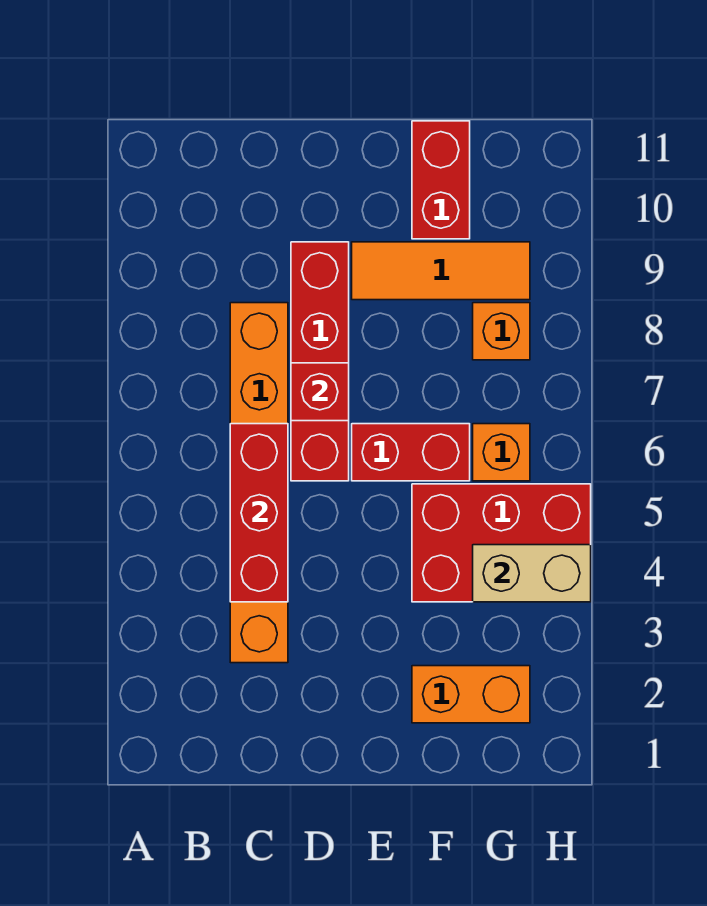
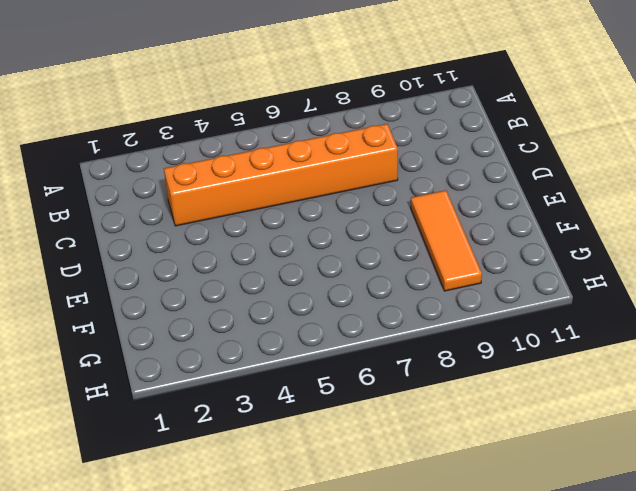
none -> red brick D6:D9 level 1
none -> red brick E6:F6 level 1
none -> orange brick F2:G2 level 1

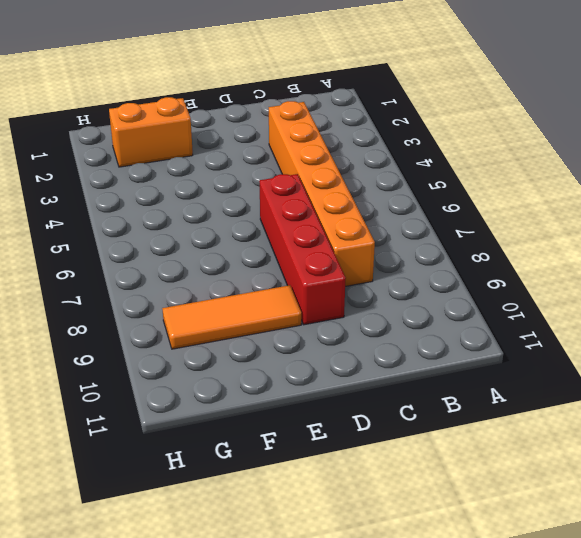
none -> red brick E6:F6 level 1
none -> red brick F4:H5 level 1
none -> red brick F10:F11 level 1

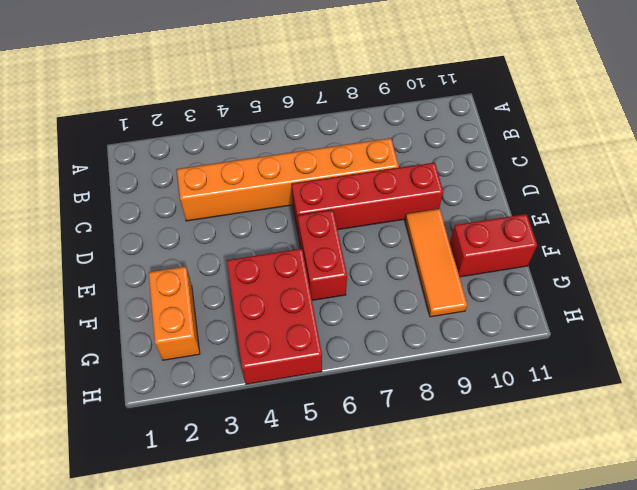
none -> orange brick G6 level 1
none -> orange brick G8 level 1
none -> red brick C4:C6 level 2

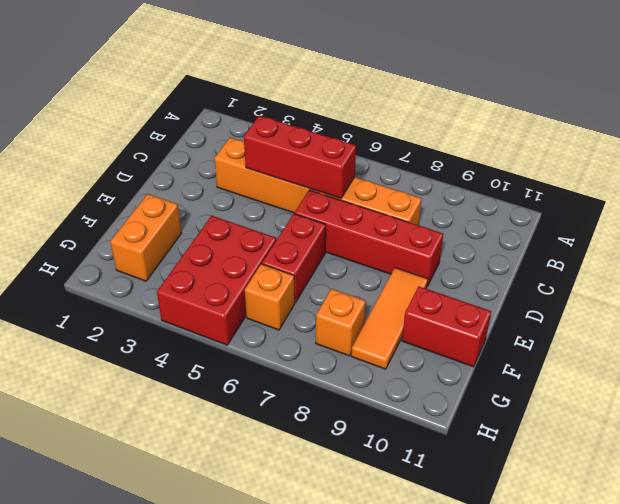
none -> red brick D7 level 2
none -> tan brick G4:H4 level 2

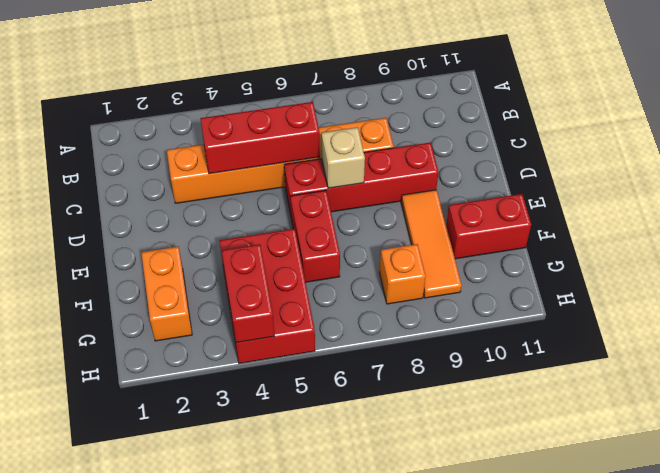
tan brick D7 level 2 -> red brick D7 level 2
red brick G4:H4 level 2 -> tan brick G4:H4 level 2
none -> orange brick G6 level 1

